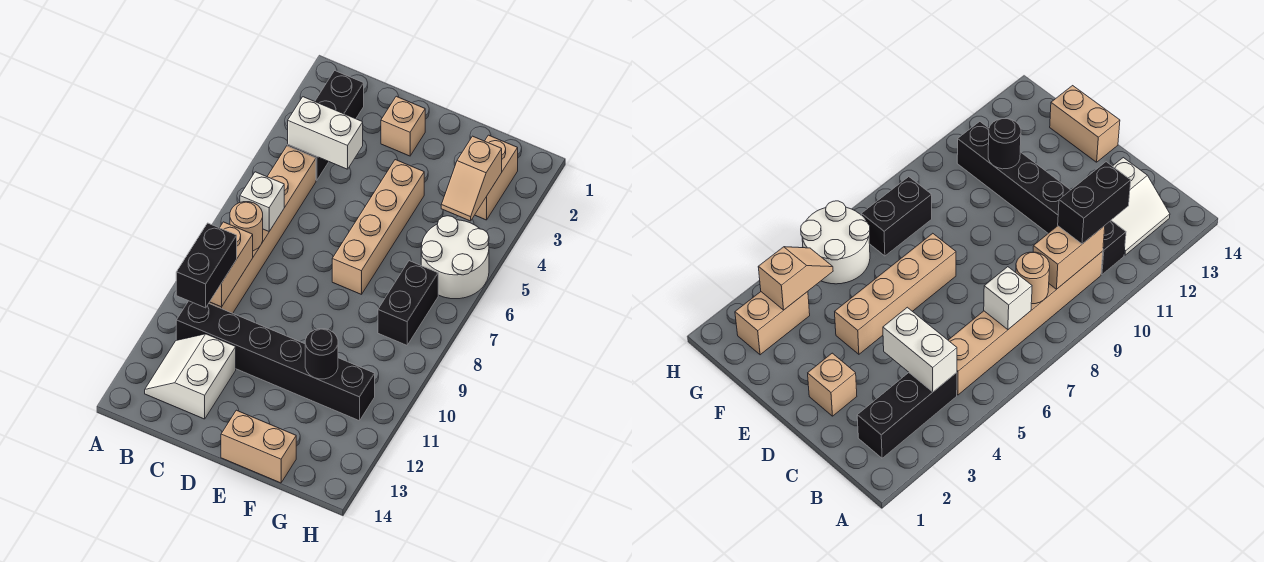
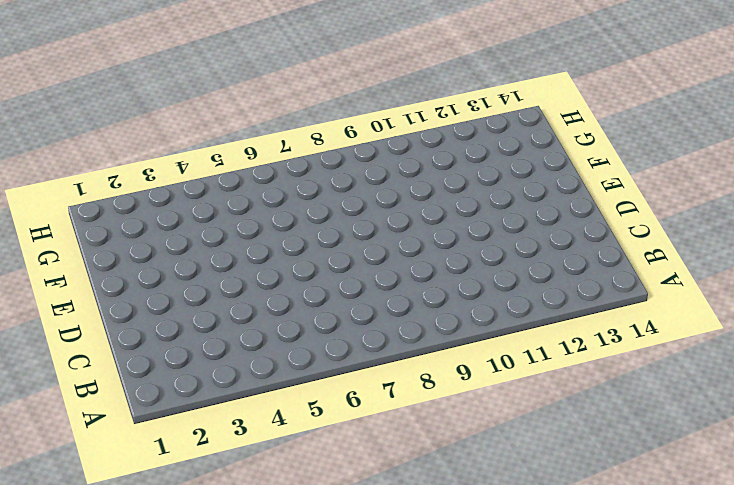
none -> black brick B2:B4 level 1
none -> tan brick B5:B10 level 1
none -> black brick B11:G11 level 1

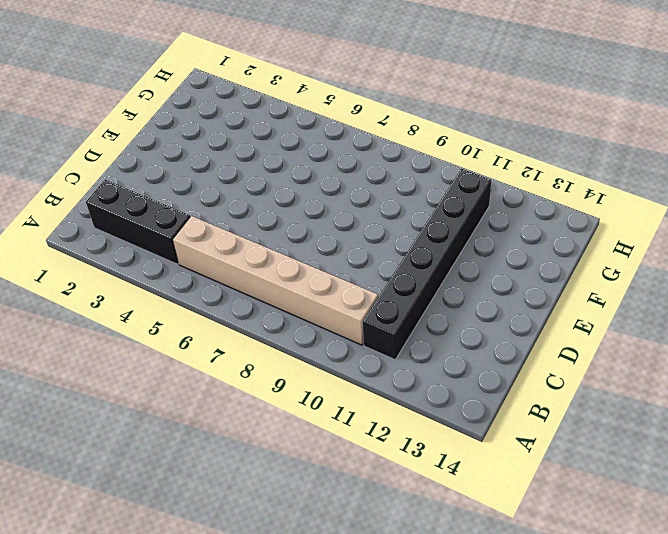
none -> white slope B12:C13 level 1 top C
none -> tan brick D2 level 1
none -> tan brick E4:E7 level 1

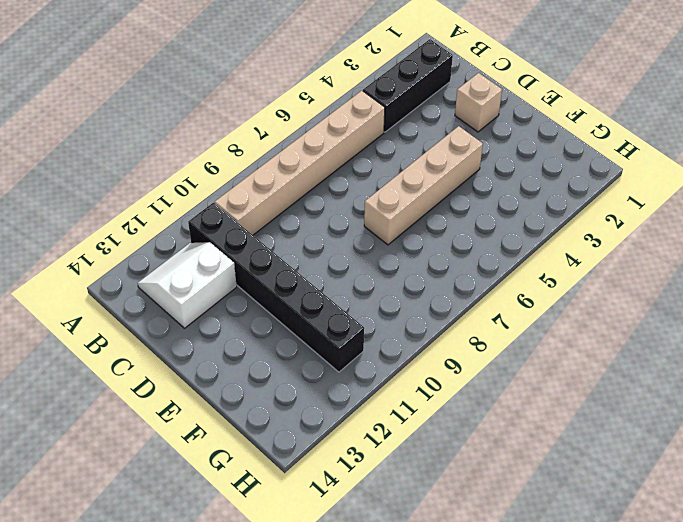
none -> tan brick E14:F14 level 1
none -> tan brick G2:G3 level 1
none -> white round brick G5:H6 level 1

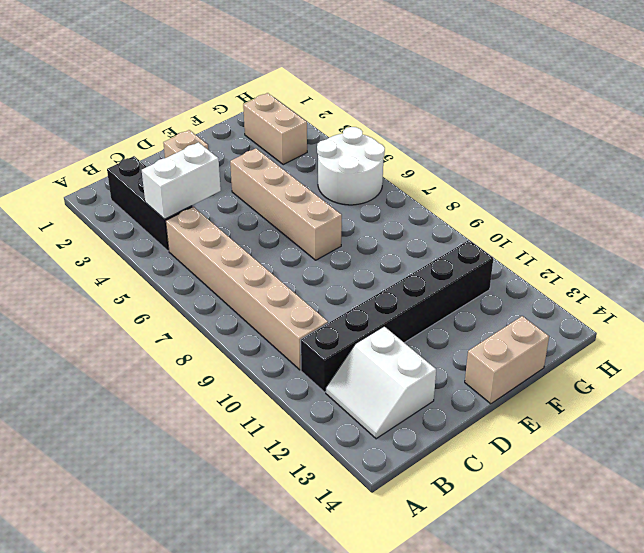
none -> black brick G7:G8 level 1
none -> white brick B7 level 2
none -> tan round brick B8 level 2

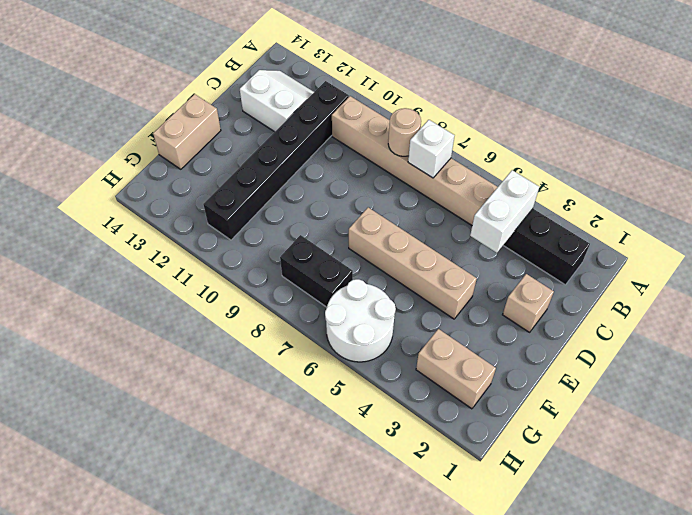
none -> tan brick B9:B10 level 2
none -> black round brick F11 level 2
none -> tan slope G3:G4 level 2 top 3

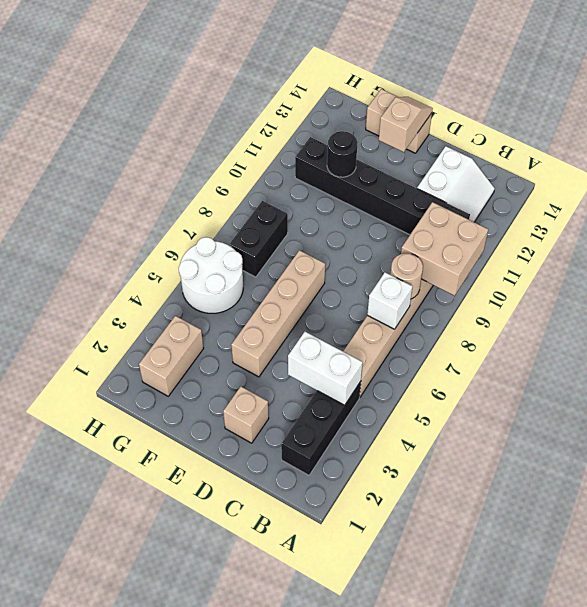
tan brick A9:B10 level 2 -> tan brick B9:B10 level 2
tan slope E13:E14 level 2 top 13 -> tan slope G3:G4 level 2 top 3
none -> black brick B10:B11 level 3

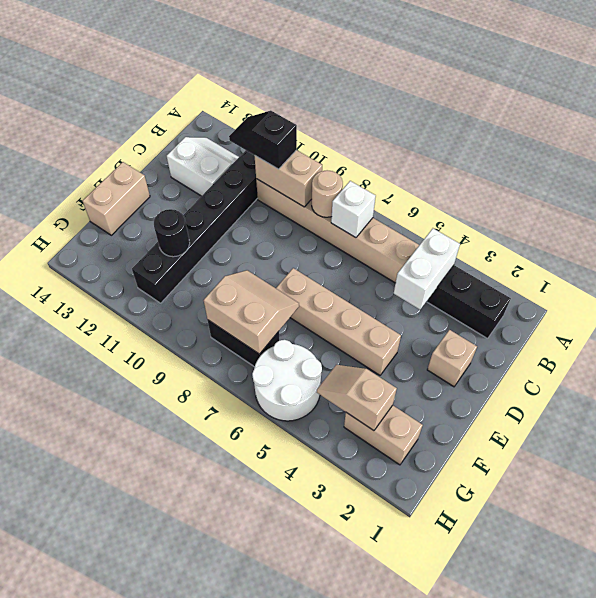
black slope B10:B11 level 3 top 10 -> black brick B10:B11 level 3
tan slope F7:G8 level 2 top G -> none

